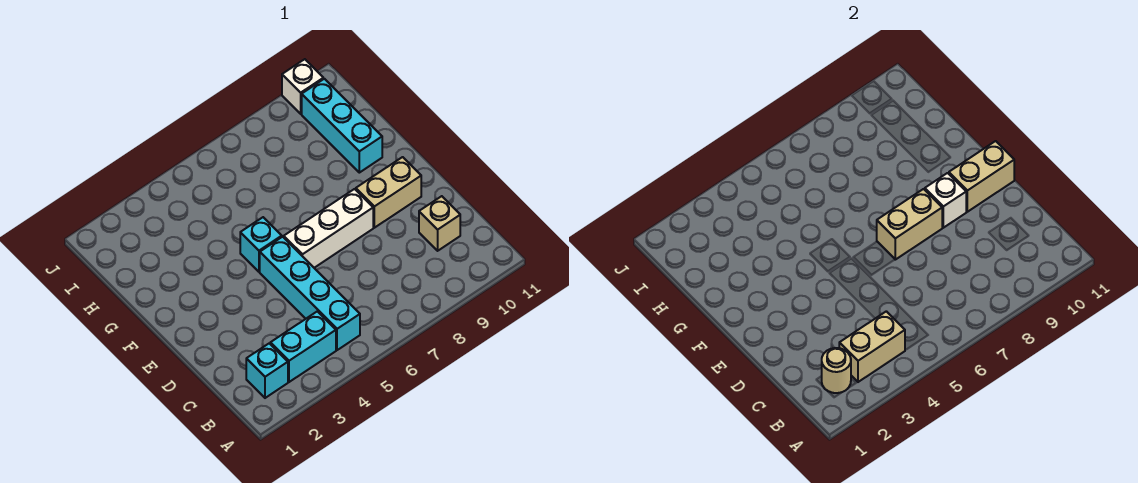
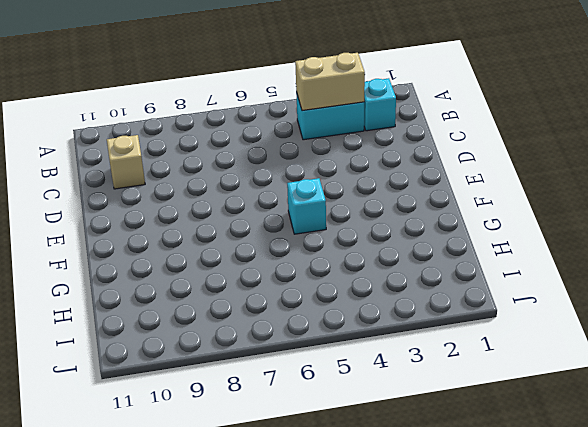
none -> cyan brick B5:E5 level 1
none -> white brick E6:E8 level 1
none -> tan brick E9:E10 level 1

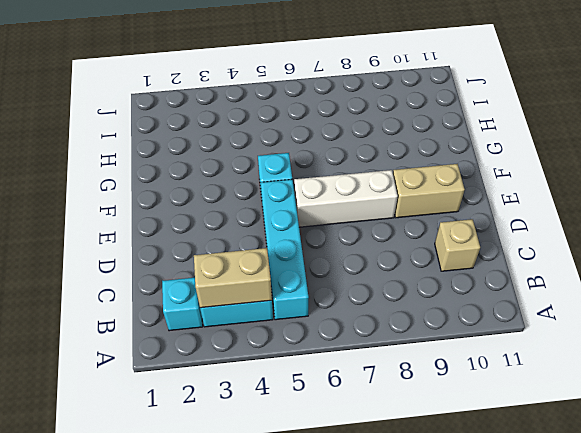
none -> cyan brick G10:I10 level 1
none -> white brick J10 level 1
none -> tan round brick B2 level 2

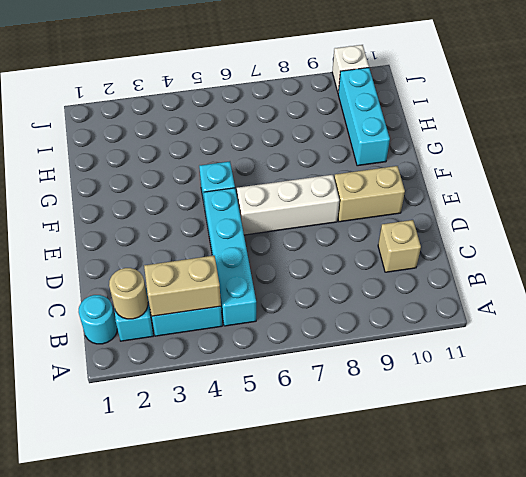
cyan round brick B1 level 1 -> none
none -> tan brick E7:E8 level 2
none -> white brick E9 level 2
none -> tan brick E10:E11 level 2

